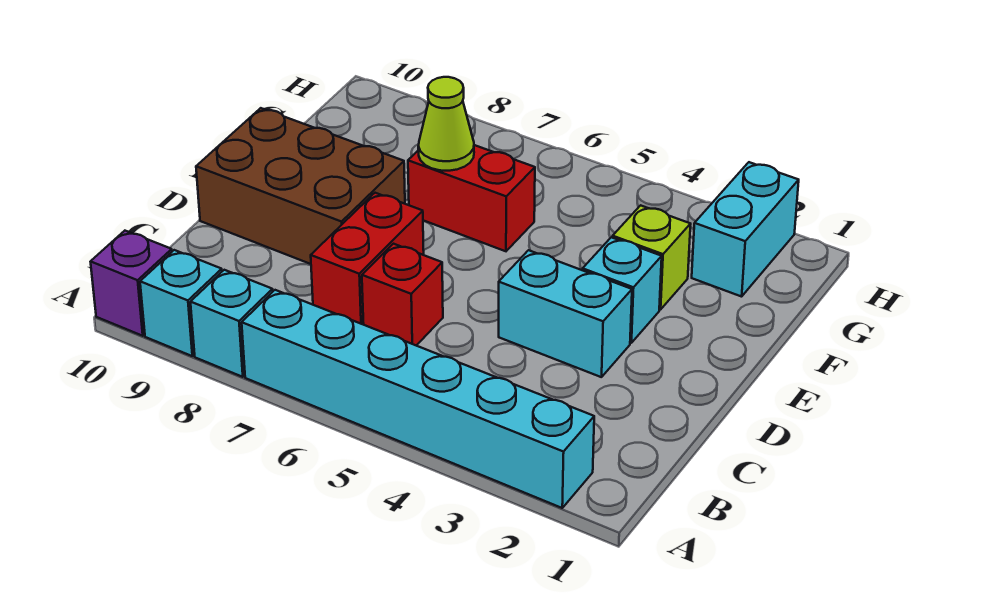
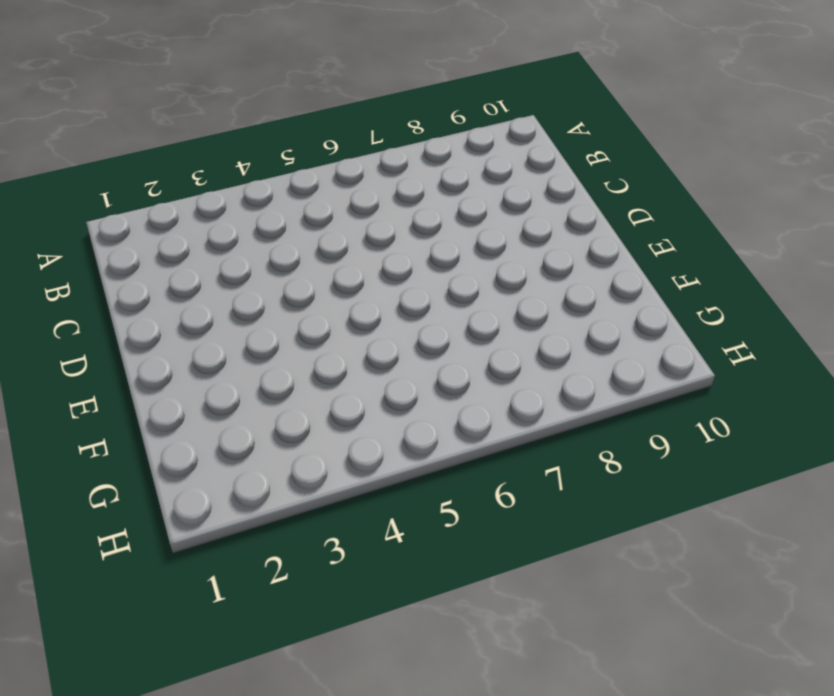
none -> cyan brick A2:A7 level 1
none -> cyan brick A8 level 1
none -> cyan brick A9 level 1

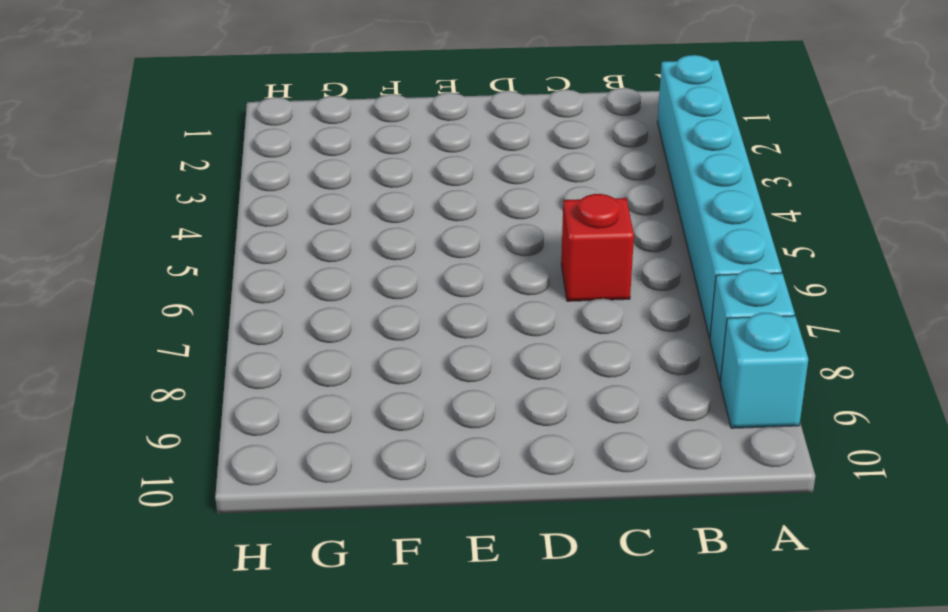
none -> purple brick A10 level 1
none -> red brick C7:D7 level 1
none -> cyan brick D3:D4 level 1

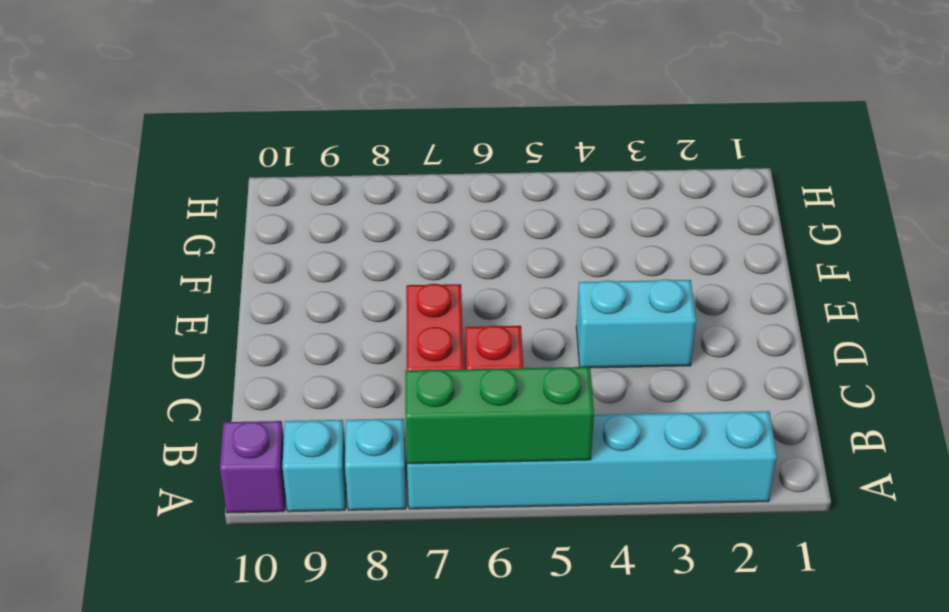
green brick A5:A7 level 2 -> none
none -> brown brick D8:E10 level 1
none -> cyan brick E3 level 1
none -> lime brick F3 level 1

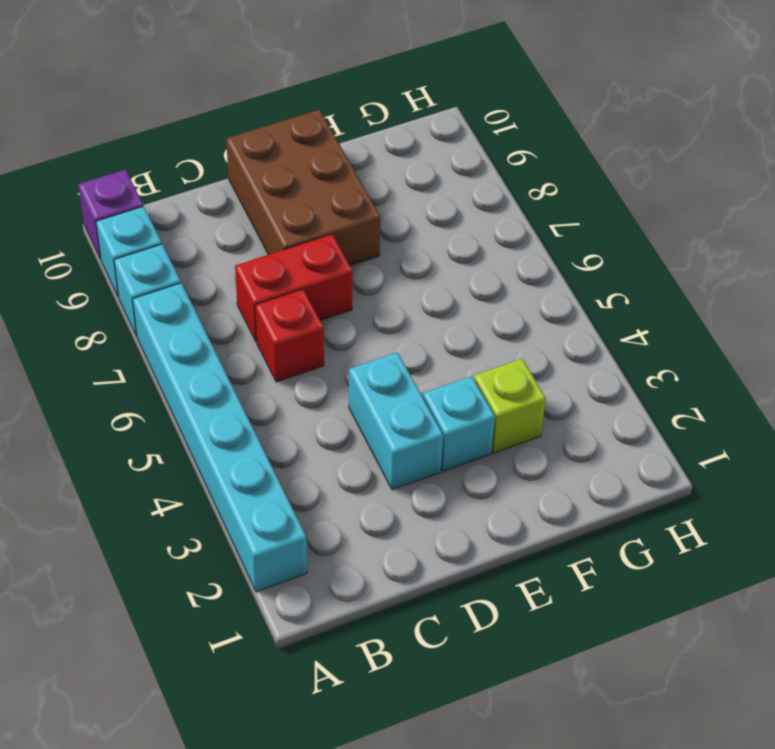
none -> red brick F6:F7 level 1
none -> cyan brick G2:H2 level 1
none -> lime cone F7 level 2

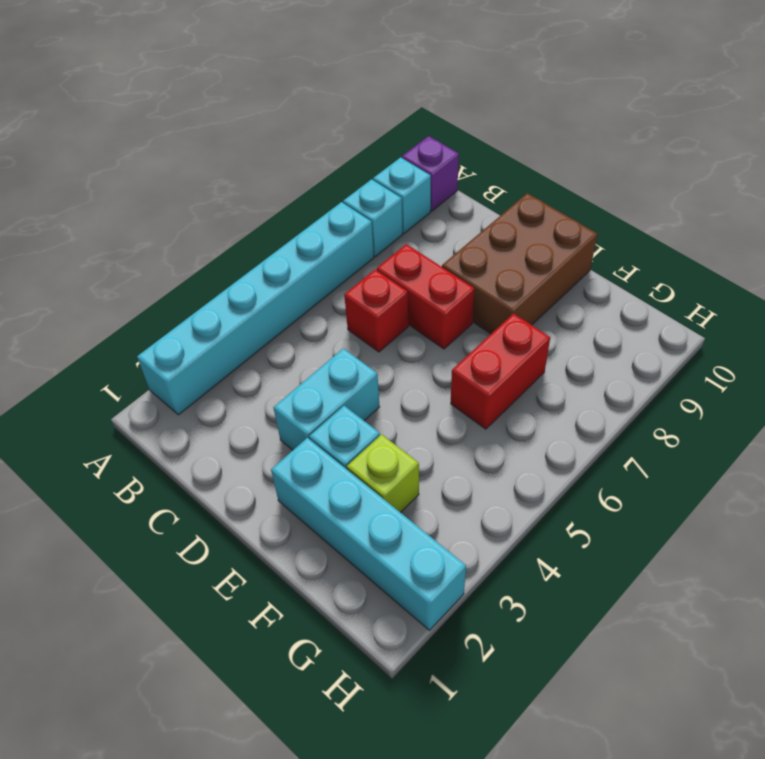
cyan brick E2:H2 level 1 -> cyan brick G2:H2 level 1
none -> lime cone F7 level 2

